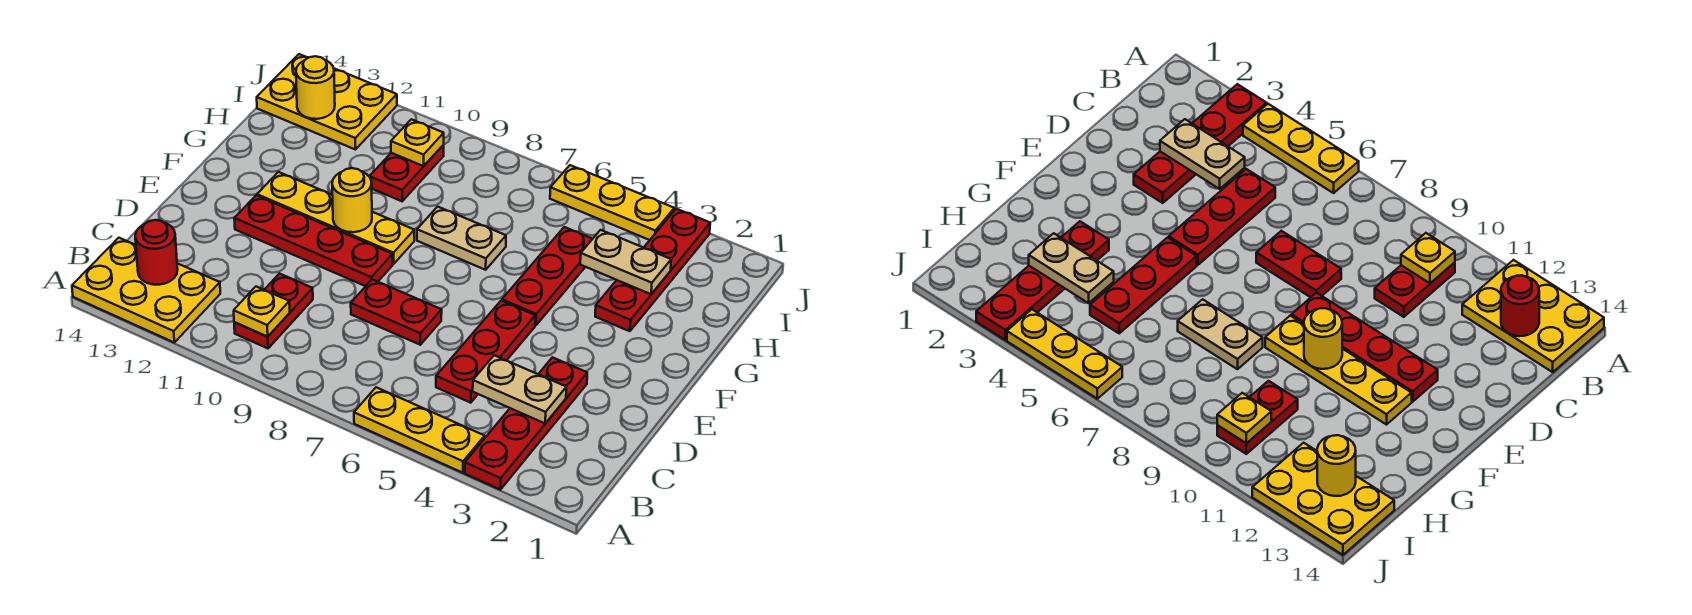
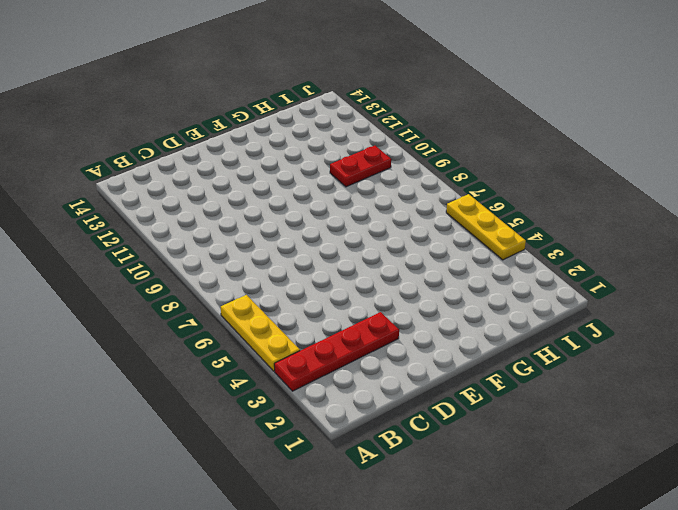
none -> yellow plate A12:B14 level 1
none -> red plate B10:C10 level 1
none -> red plate C5:E5 level 1

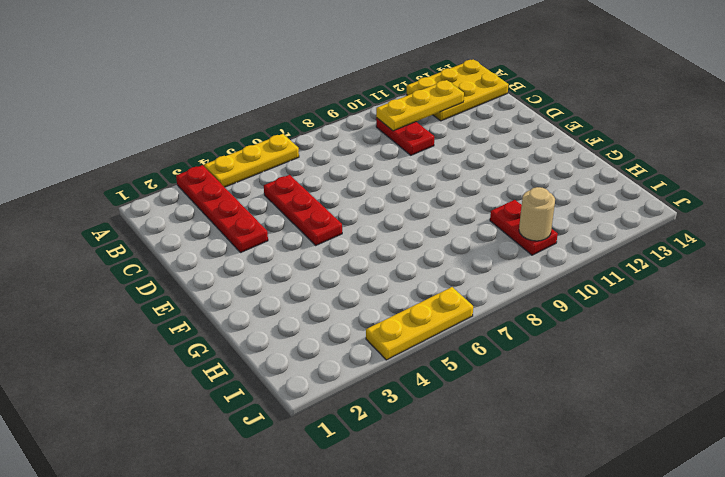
yellow plate B10:B12 level 2 -> yellow plate B10 level 2
tan round brick I10 level 2 -> yellow plate I10 level 2
none -> red plate D7:D8 level 1
none -> red plate E9:E12 level 1
none -> red plate F5:H5 level 1

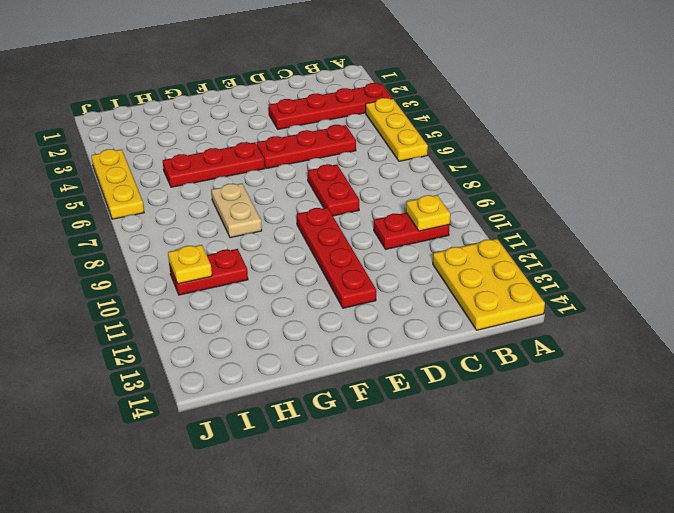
none -> yellow plate F9:F12 level 1
none -> red plate G3:J3 level 1
none -> yellow plate I12:J14 level 1

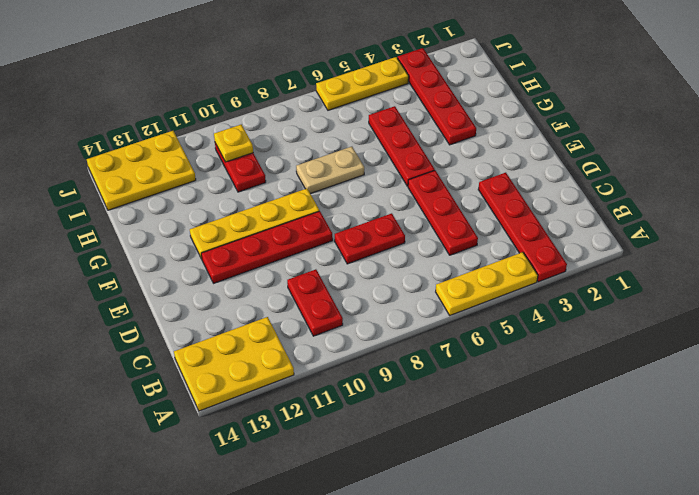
none -> yellow plate B10 level 2
none -> red round brick B13 level 2
none -> tan plate C3:C4 level 2

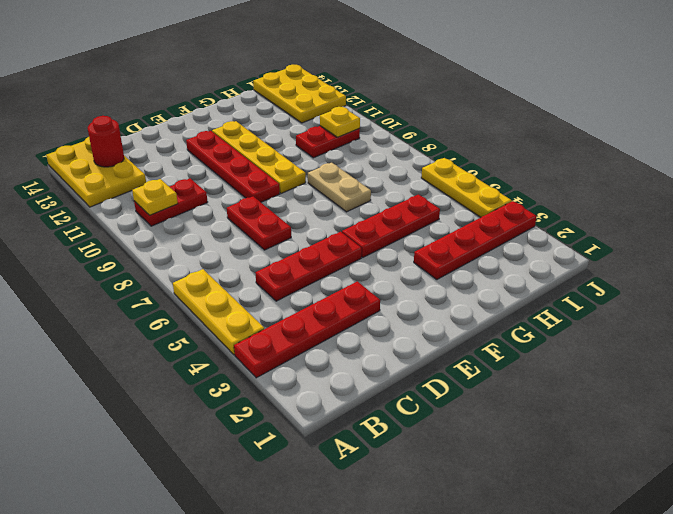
none -> tan plate C3:C4 level 2
none -> yellow round brick F10 level 2
none -> tan plate H3:H4 level 2

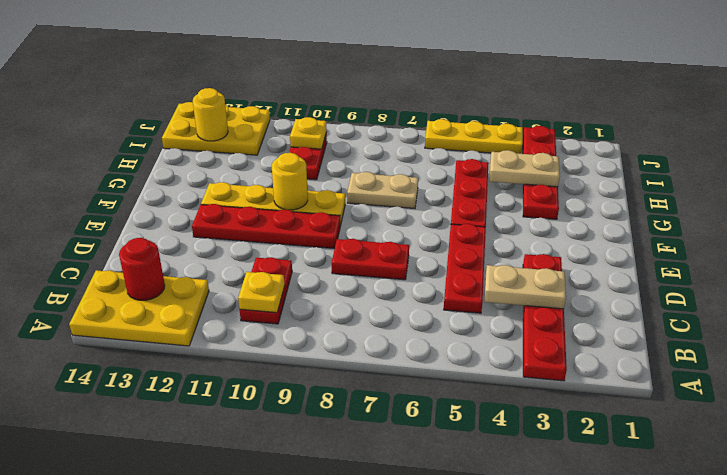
none -> yellow plate A4:A6 level 1

